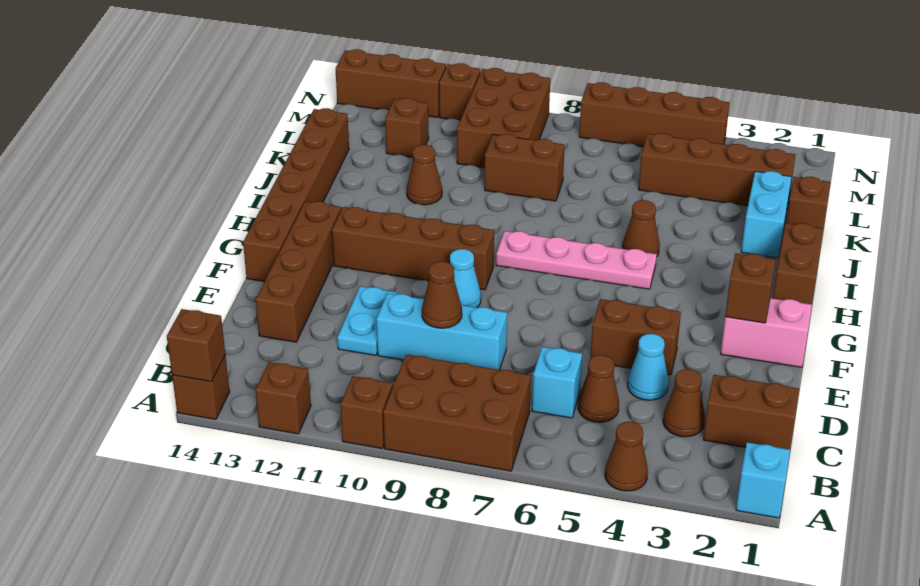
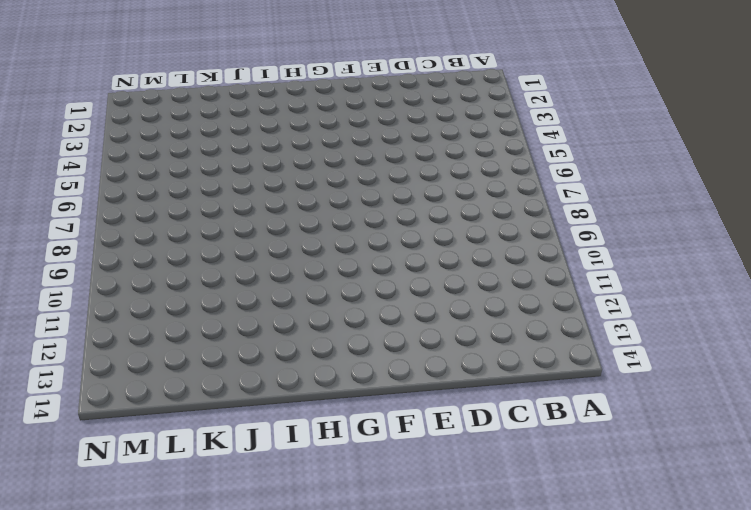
none -> cyan brick A1 level 1
none -> brown cone A4 level 1
none -> brown brick A7:B9 level 1
none -> brown brick A10 level 1

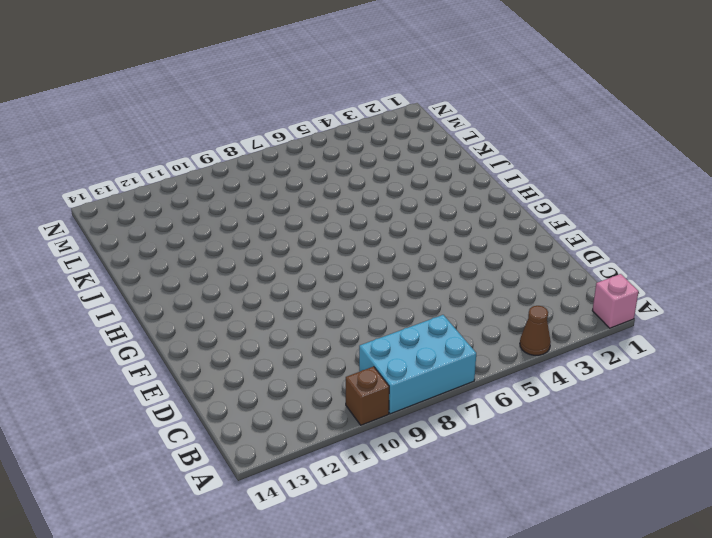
pink brick A1 level 1 -> cyan brick A1 level 1
cyan brick A7:B9 level 1 -> brown brick A7:B9 level 1
none -> brown brick A12 level 1
none -> brown brick A14 level 1
none -> brown brick C1:C2 level 1
none -> brown cone C3 level 1

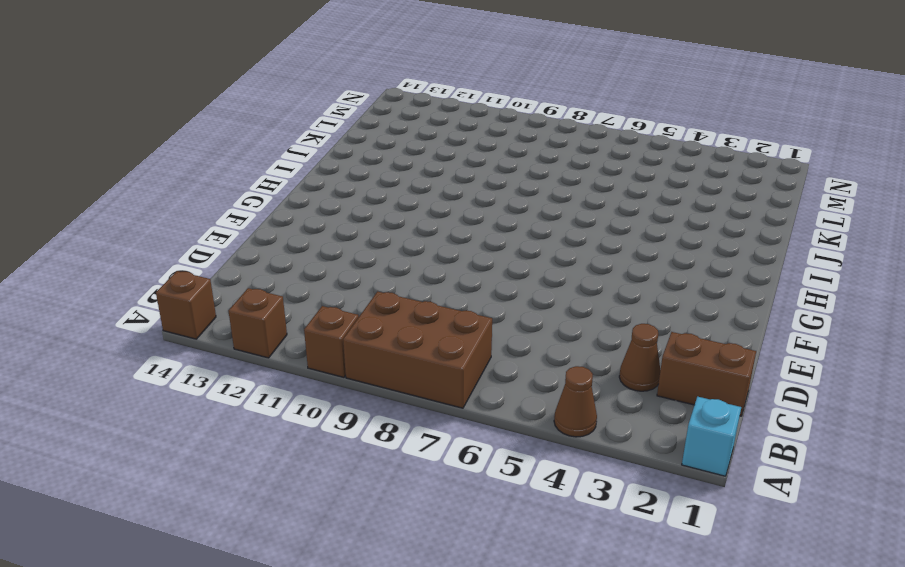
none -> brown cone C5 level 1
none -> cyan brick C6 level 1
none -> cyan cone D4 level 1
none -> cyan brick D8:D10 level 1

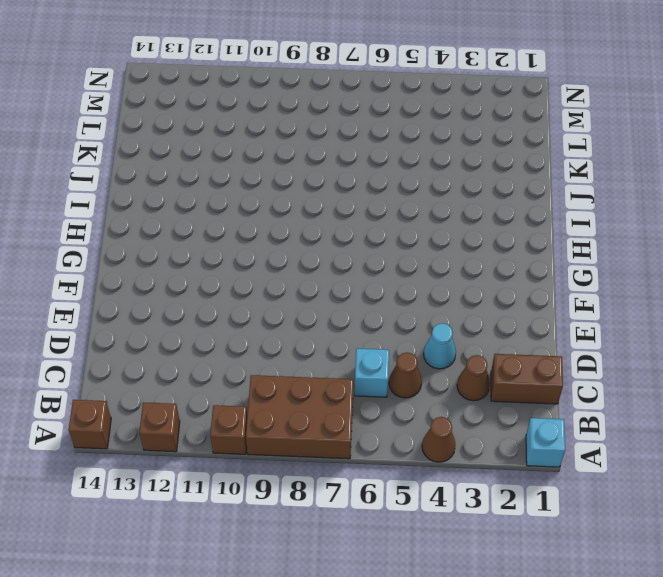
none -> cyan brick D8:D10 level 1
none -> cyan plate D11:E11 level 1
none -> brown brick D13:G13 level 1
none -> brown brick E4:E5 level 1

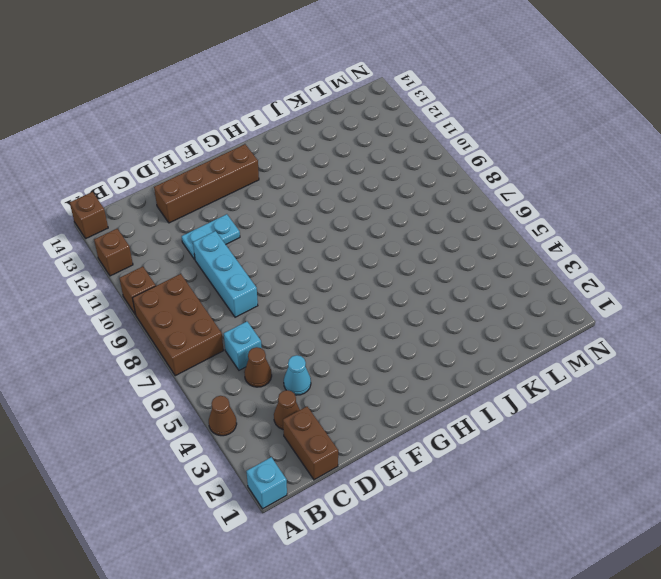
none -> brown brick E4:E5 level 1
none -> pink brick F1:F2 level 1
none -> cyan cone F9 level 1
none -> brown brick F14:K14 level 1

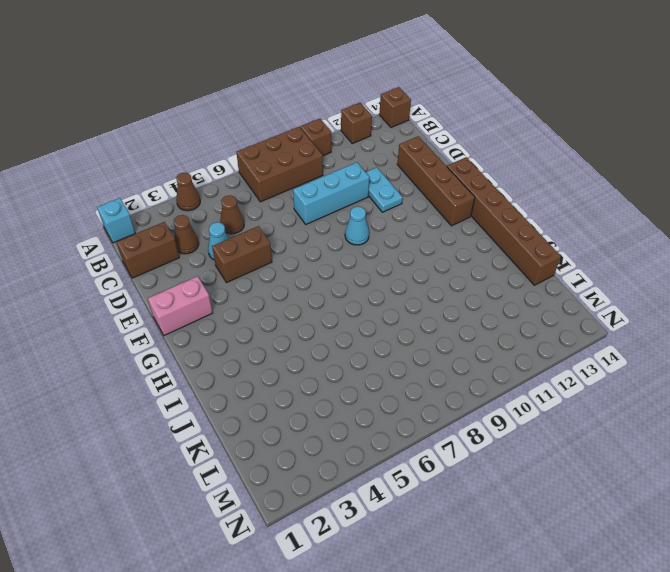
none -> cyan brick C6 level 1
none -> brown brick G9:G12 level 1
none -> brown brick H1:I1 level 1
none -> pink plate H5:H8 level 1

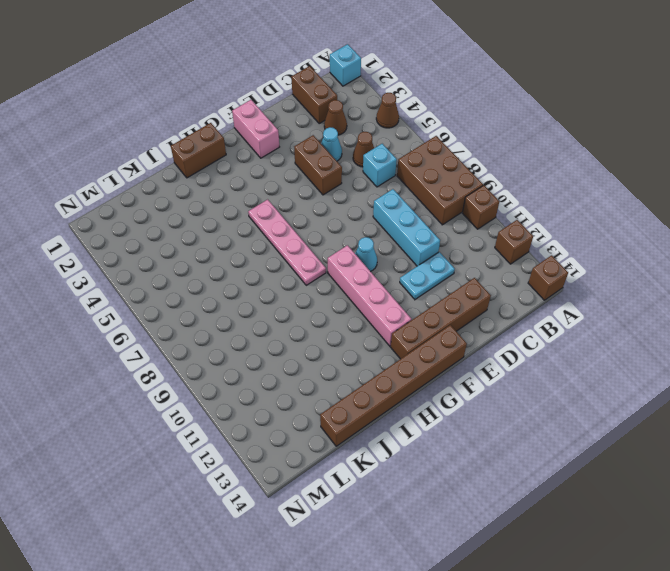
pink brick G9:G12 level 1 -> brown brick G9:G12 level 1
none -> brown cone I5 level 1
none -> cyan brick J2:K2 level 1
none -> brown cone J11 level 1
none -> brown brick K1 level 1

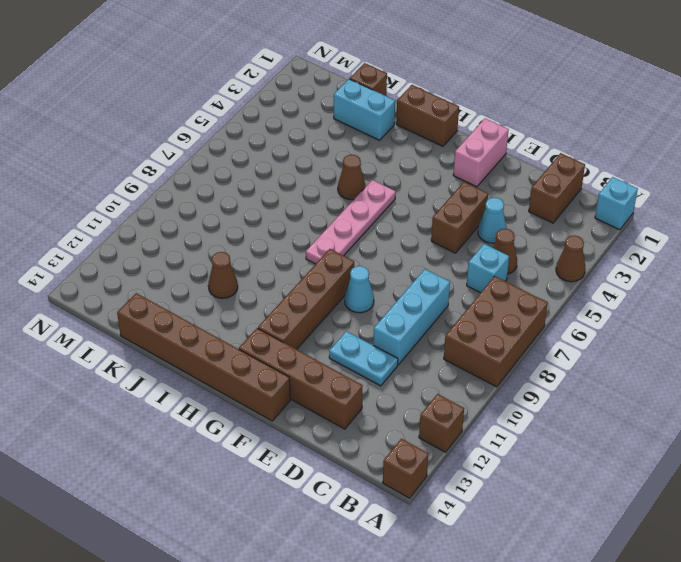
none -> brown brick A10 level 1
none -> brown cone C3 level 1
none -> brown brick K8:K9 level 1
none -> brown brick L2:L5 level 1

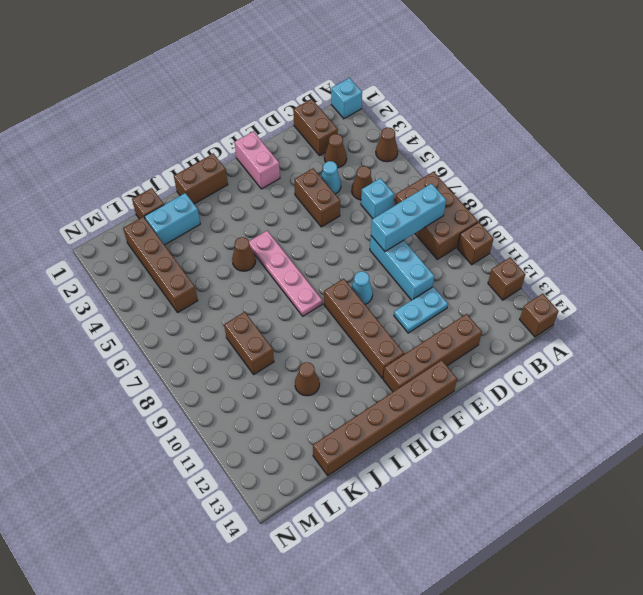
cyan brick B8:D8 level 2 -> none
none -> brown brick L9:N10 level 1
none -> brown brick L12 level 1
none -> brown brick N4:N7 level 1
none -> brown brick N11 level 1

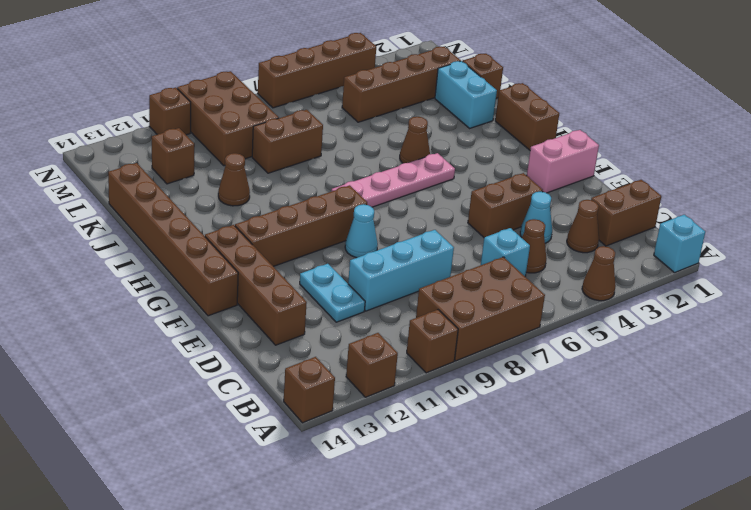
none -> brown brick N12:N14 level 1
none -> brown brick A14 level 2
none -> brown cone D9 level 2
none -> brown brick F2 level 2

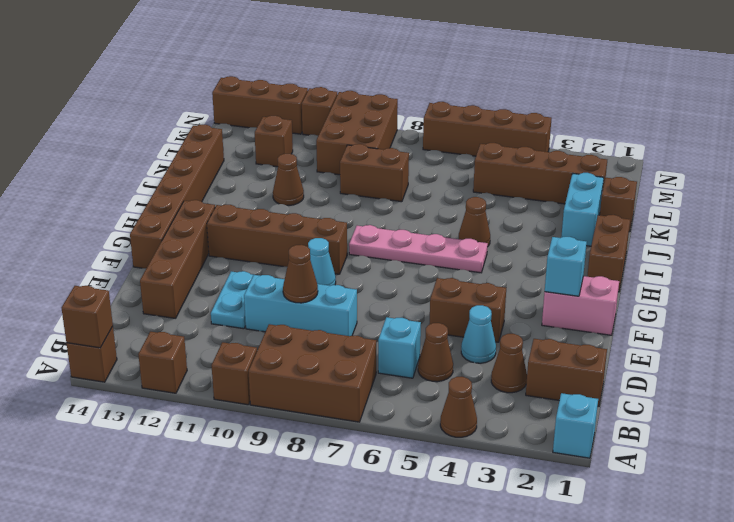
cyan brick F2 level 2 -> brown brick F2 level 2

